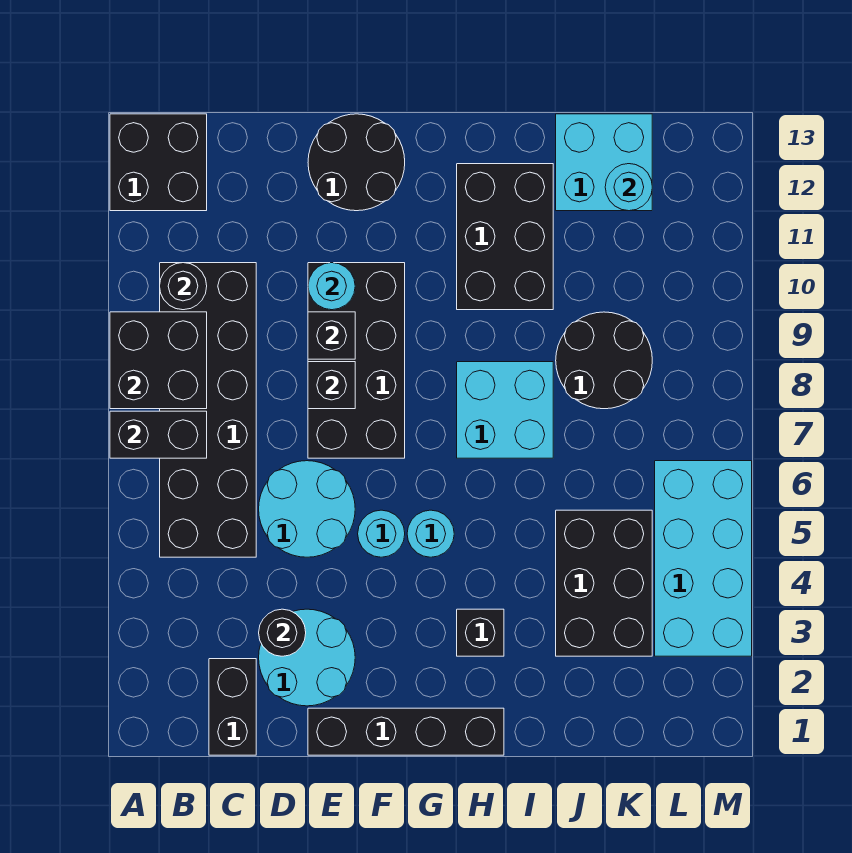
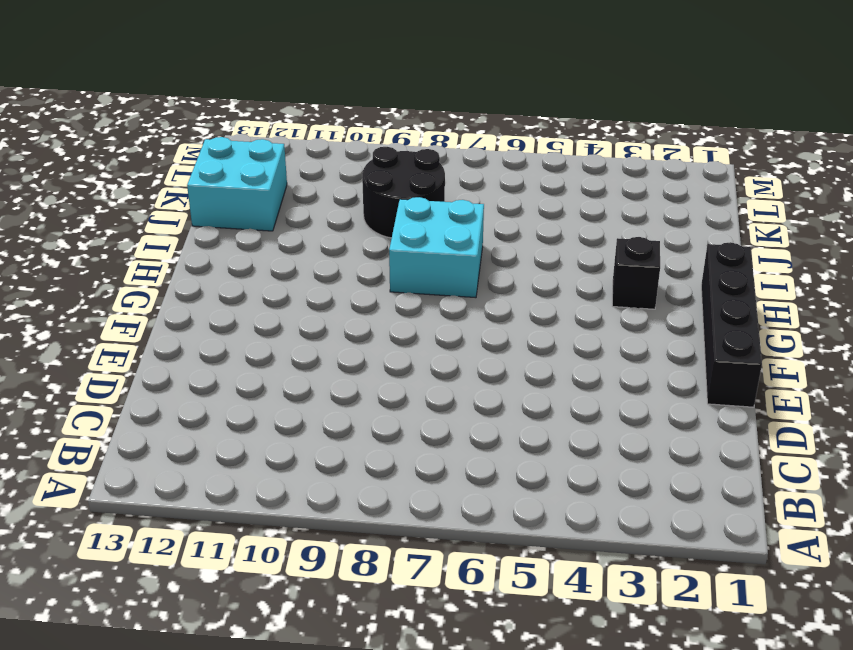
none -> black brick A12:B13 level 1
none -> black brick B5:C10 level 1
none -> black brick C1:C2 level 1

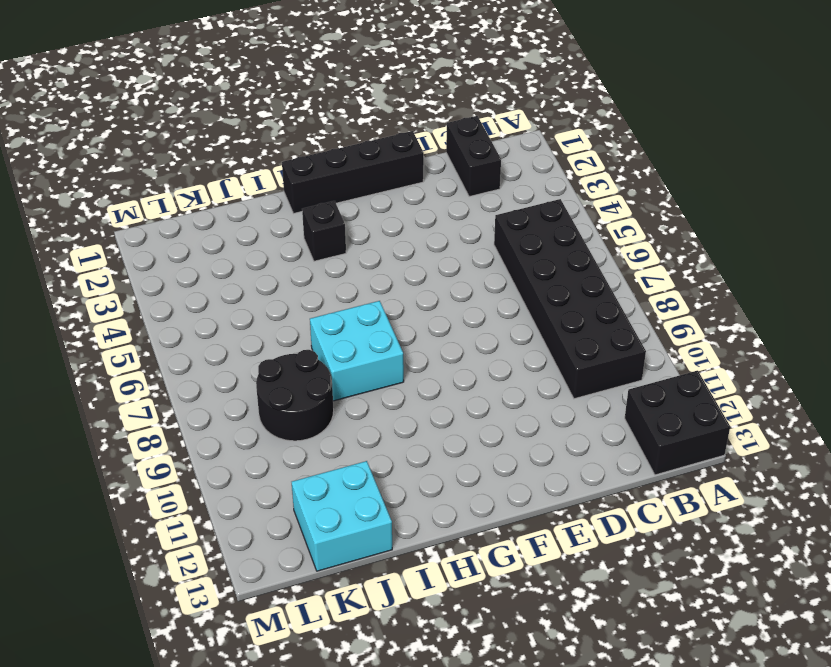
none -> cyan round brick D2:E3 level 1
none -> cyan round brick D5:E6 level 1
none -> black brick E7:F10 level 1

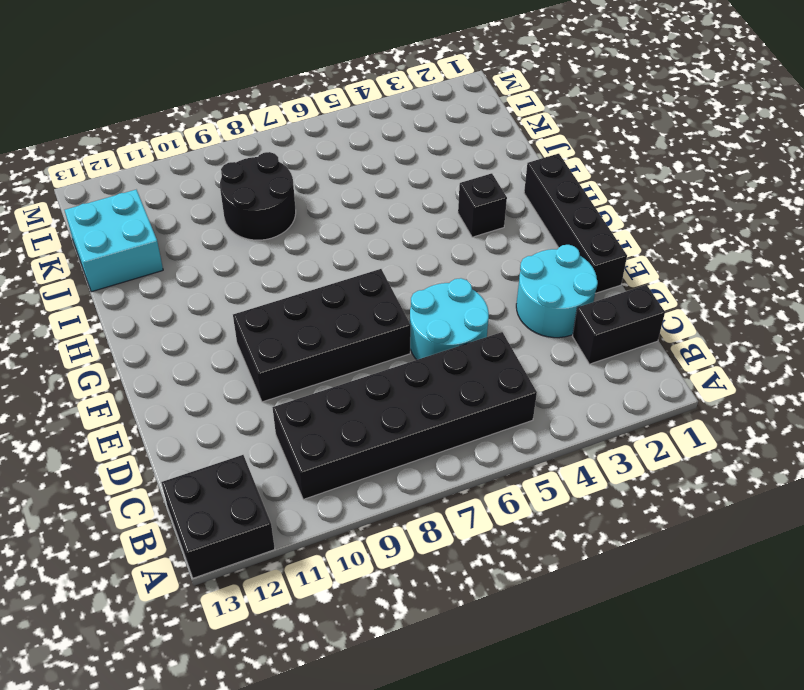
none -> black round brick E12:F13 level 1
none -> cyan round brick F5 level 1
none -> cyan round brick G5 level 1

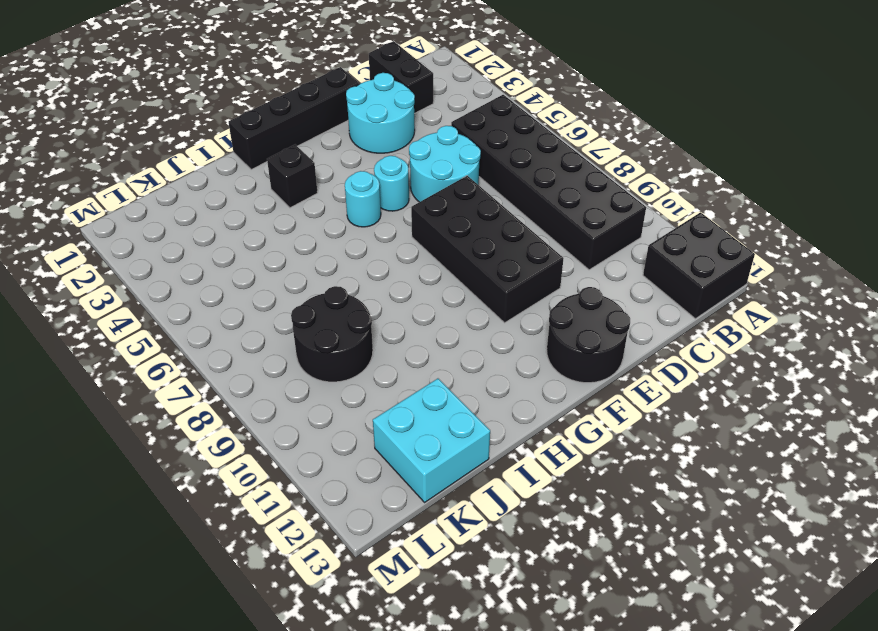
none -> cyan brick H7:I8 level 1
none -> black brick H10:I12 level 1
none -> black brick J3:K5 level 1

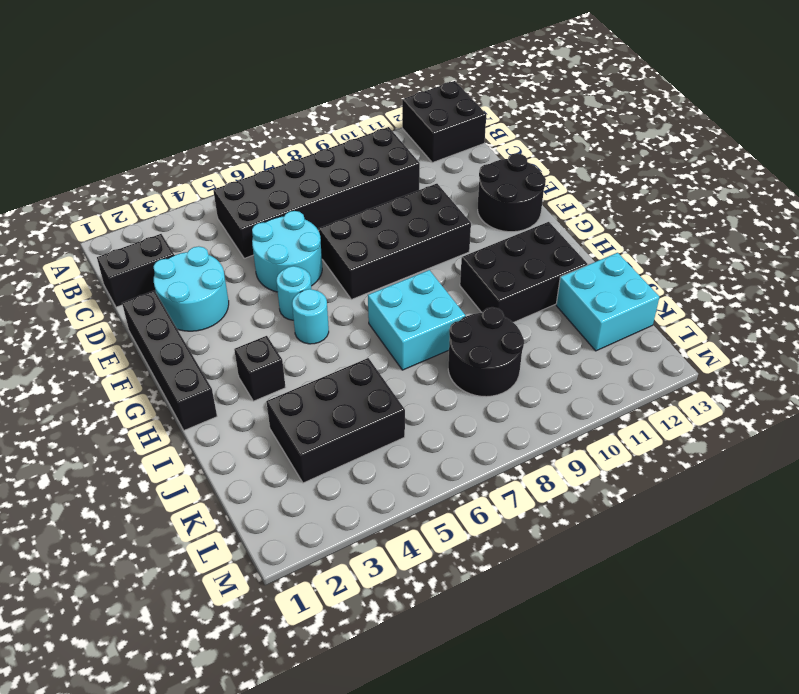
none -> cyan brick L3:M6 level 1
none -> black brick A7:B7 level 2
none -> black brick A8:B9 level 2

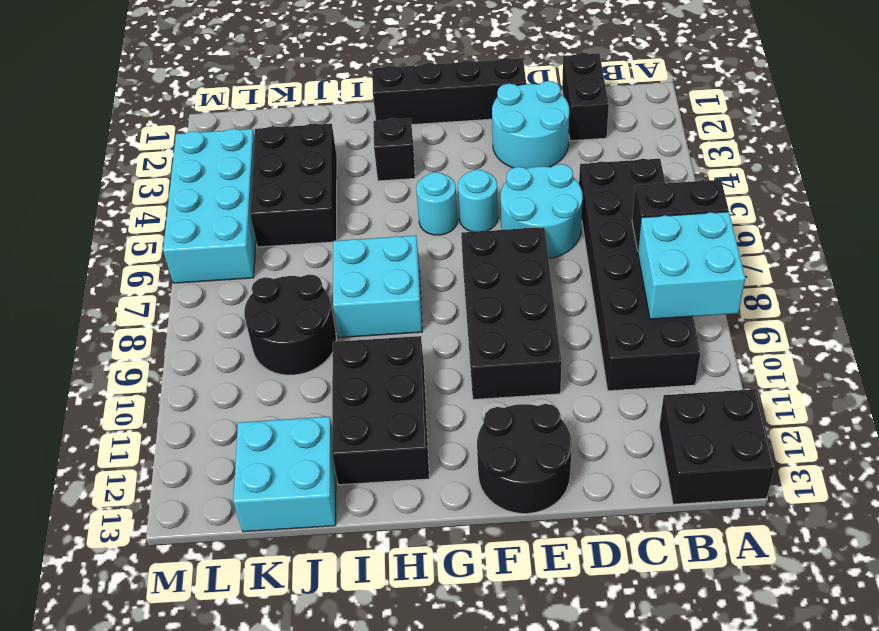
cyan brick A8:B9 level 2 -> black brick A8:B9 level 2
none -> black round brick B10 level 2
none -> black round brick D3 level 2
none -> black brick E8 level 2

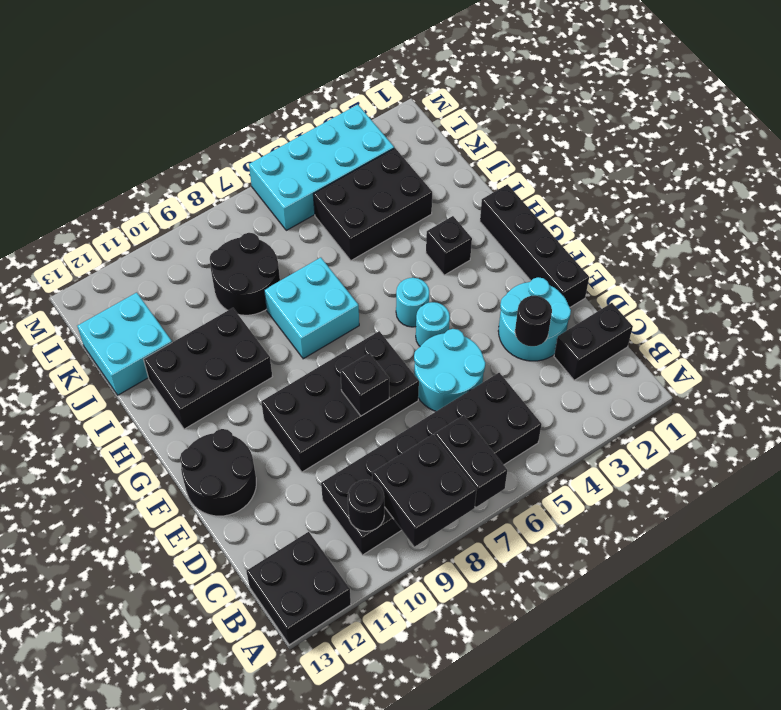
none -> black brick E9 level 2
none -> cyan round brick E10 level 2
none -> cyan round brick K12 level 2

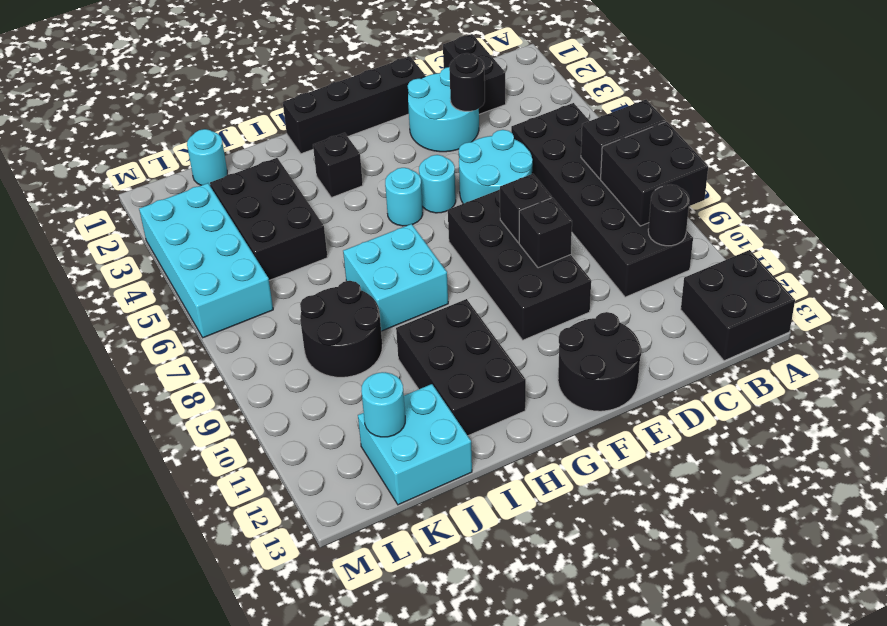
cyan round brick K1 level 1 -> cyan round brick E10 level 2

